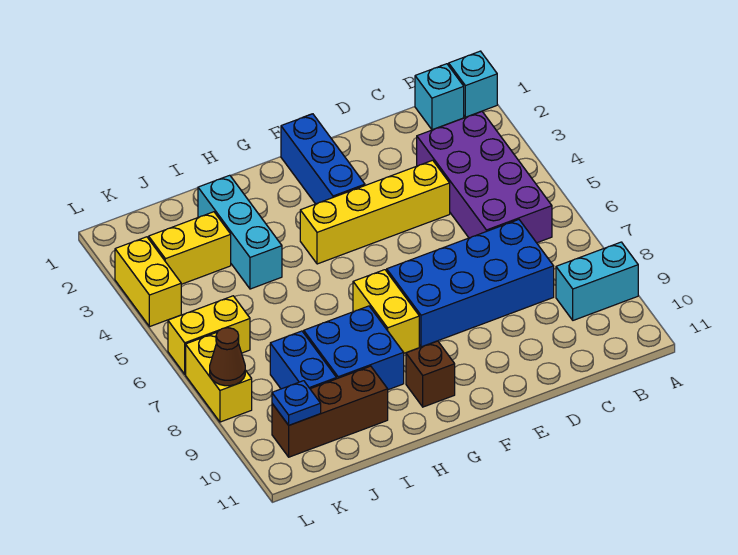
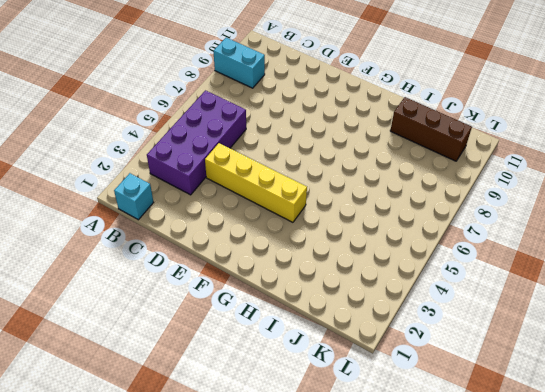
none -> cyan brick A1 level 1
none -> blue brick C7:F8 level 1
none -> blue brick F1:F3 level 1

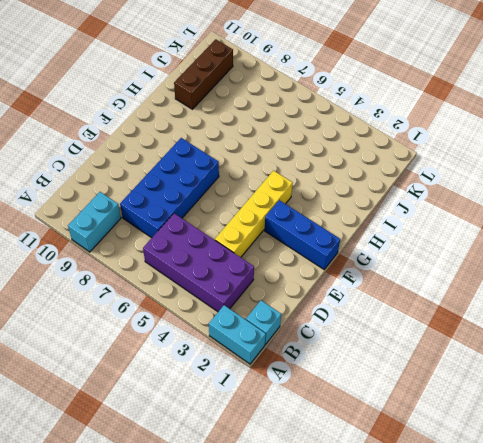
cyan brick A1:A2 level 1 -> cyan brick A1 level 1
none -> yellow brick G7:G8 level 1
none -> brown brick G10 level 1
none -> blue brick H8:I9 level 1

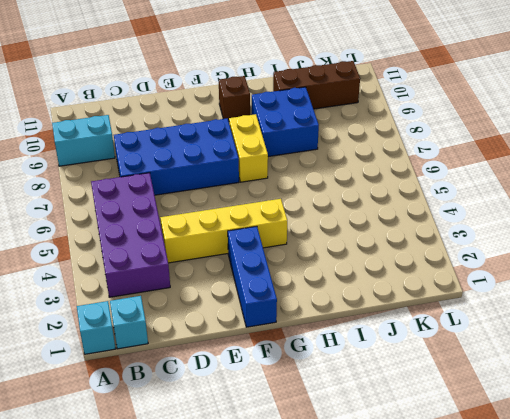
none -> cyan brick I2:I4 level 1
none -> yellow brick J3:K3 level 1
none -> blue brick J8:J9 level 1

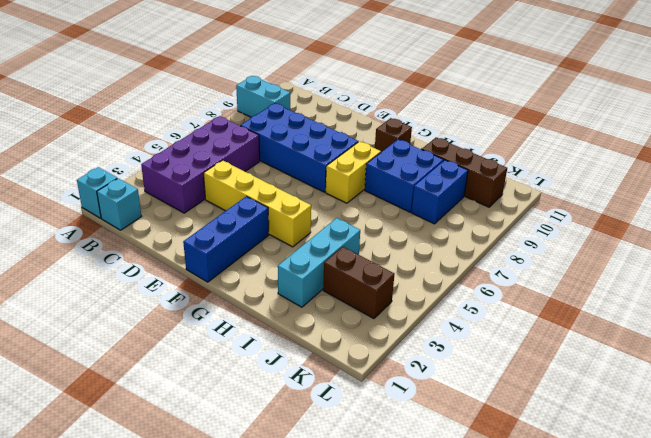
brown brick J3:K3 level 1 -> yellow brick J3:K3 level 1
none -> yellow brick K6:L6 level 1
none -> yellow brick L3:L4 level 1
none -> yellow brick L7:L8 level 1

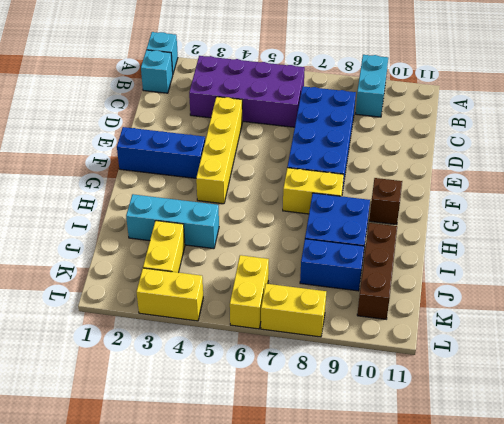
none -> blue plate K10 level 2
none -> brown cone L8 level 2

